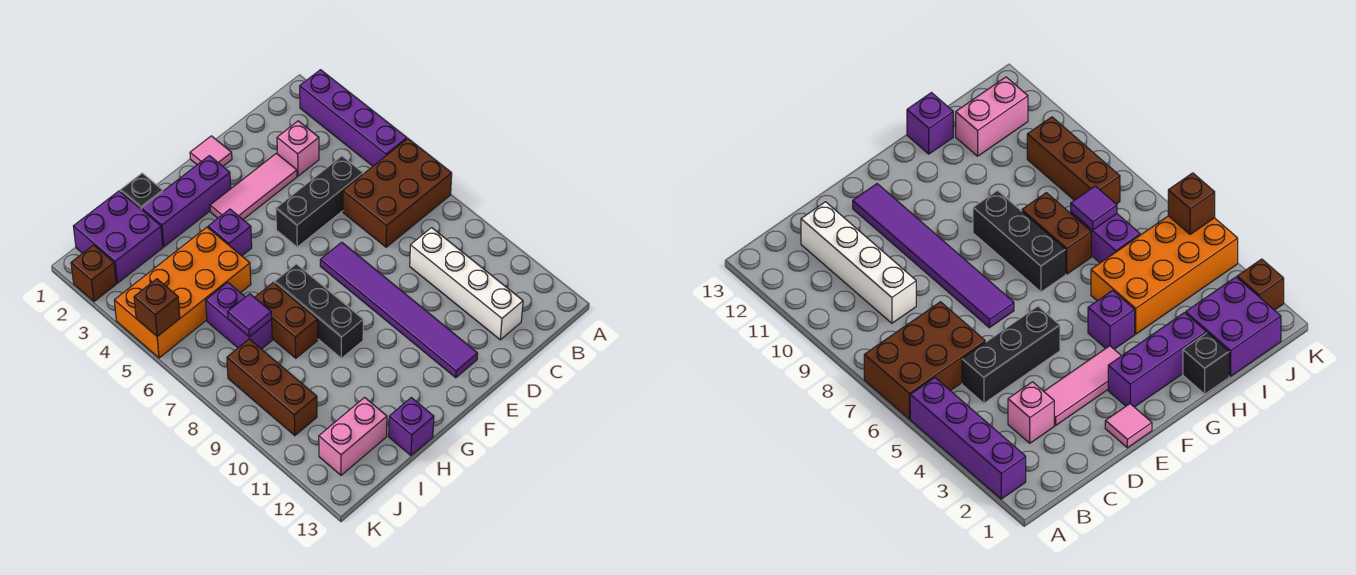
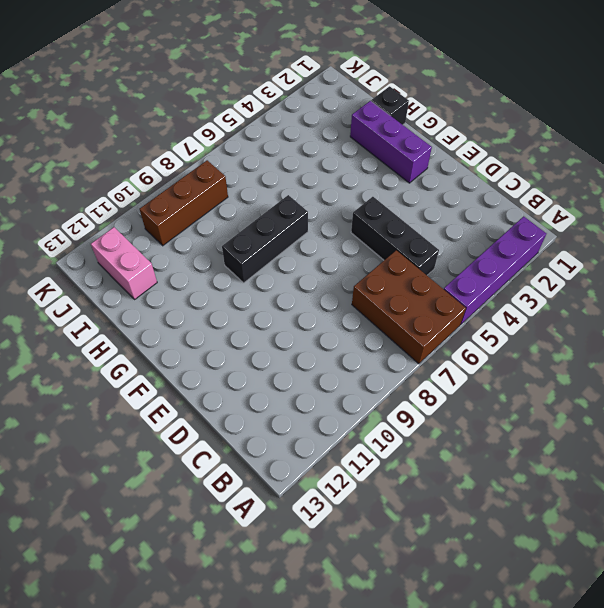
none -> pink brick C3 level 1
none -> white brick C9:C12 level 1
none -> pink tile D3:F3 level 1

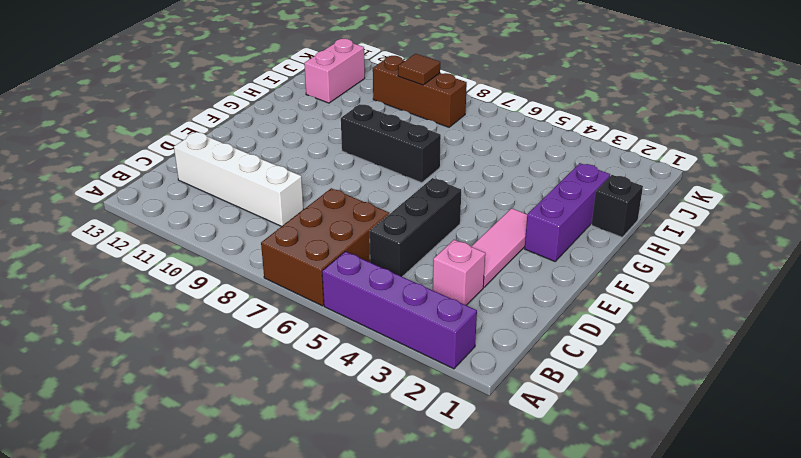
brown tile J9 level 2 -> none
none -> pink tile E1 level 1
none -> purple tile E7:E12 level 1
none -> purple brick G4 level 1

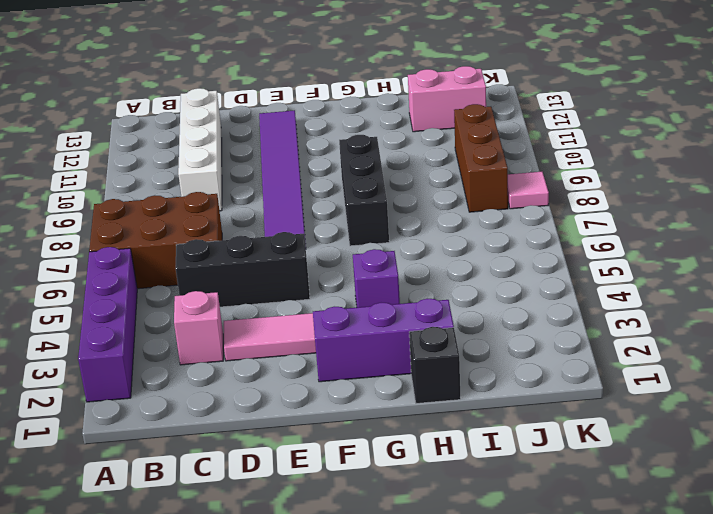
pink tile K8 level 1 -> pink tile E1 level 1
none -> orange brick H4:K5 level 1
none -> brown brick H7:H8 level 1
none -> purple brick H13 level 1

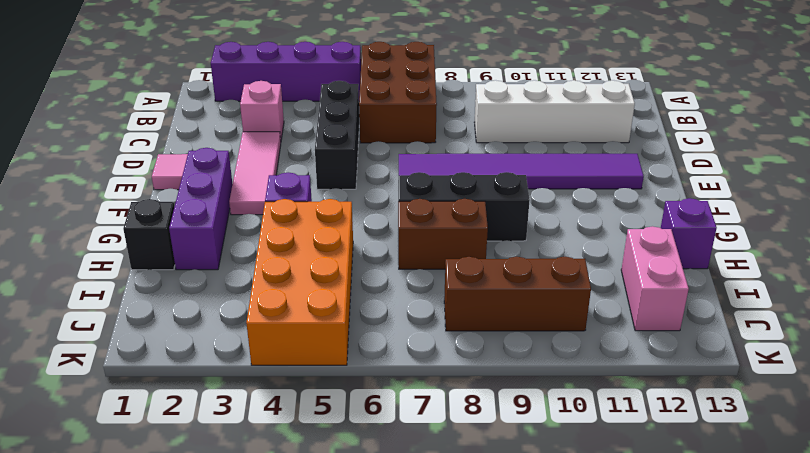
none -> purple brick I1:J2 level 1
none -> purple brick I6:I7 level 1
none -> brown brick K2 level 1

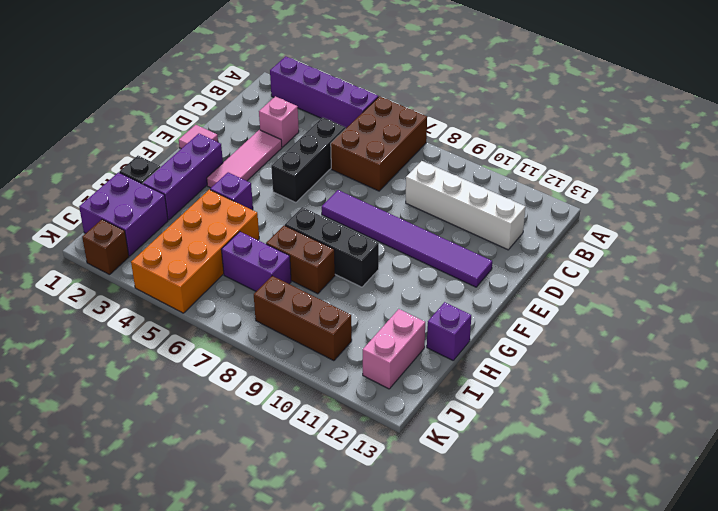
none -> purple tile I7 level 2
none -> brown brick K5 level 2

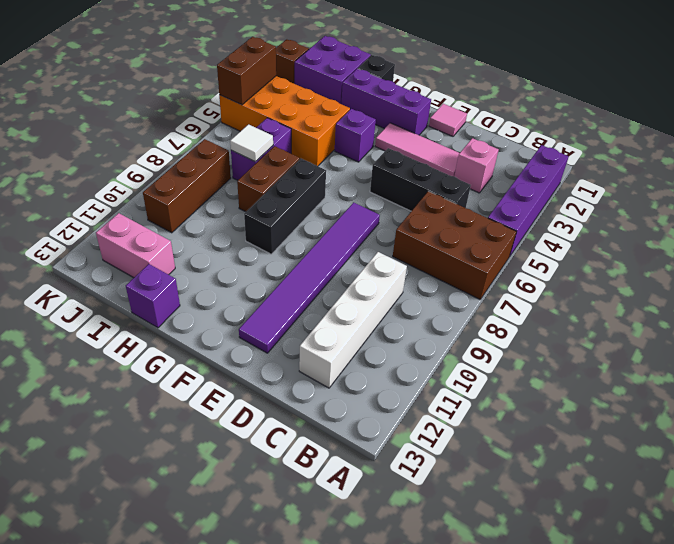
white tile I7 level 2 -> purple tile I7 level 2
brown brick K4:K5 level 2 -> brown brick K5 level 2

